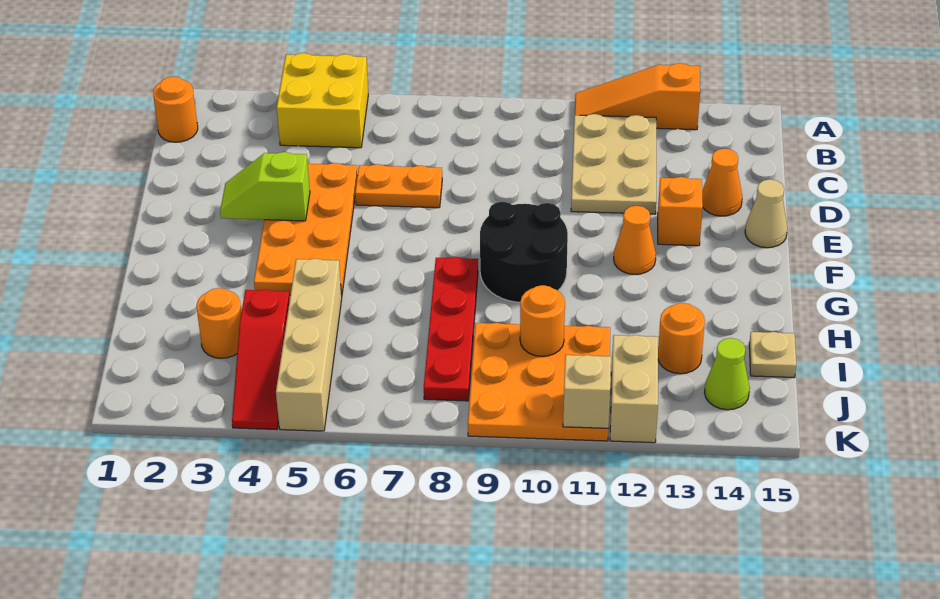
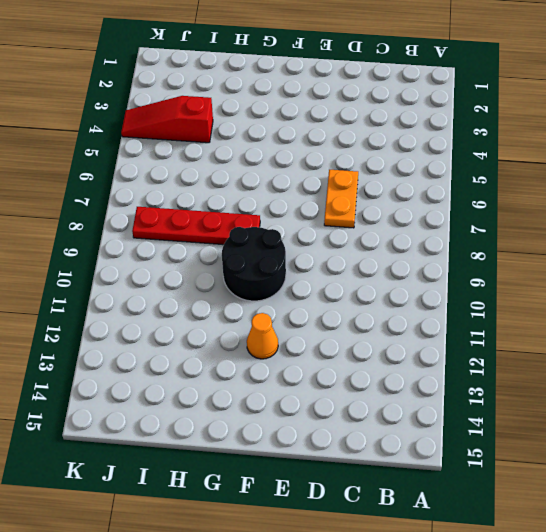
none -> yellow brick A4:B5 level 1
none -> orange slope A11:A13 level 1 top 13
none -> orange round brick B1 level 1

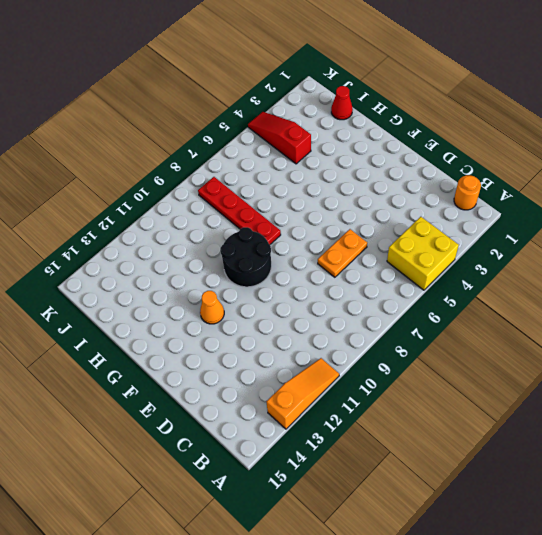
red cone I1 level 1 -> none
none -> tan plate B11:D12 level 1
none -> orange plate D4:G5 level 1
none -> orange cone D14 level 1

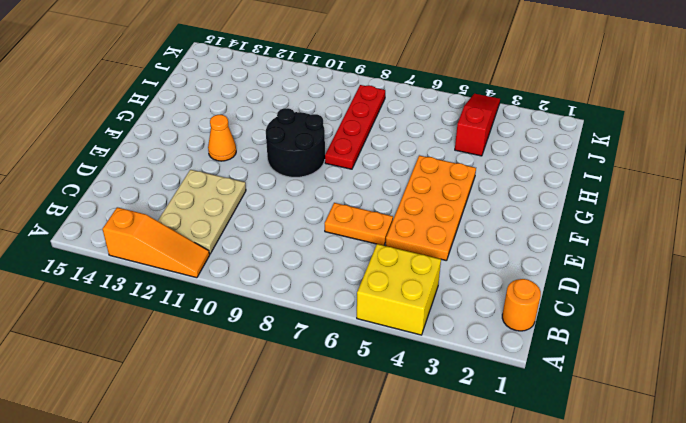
none -> orange cone D14 level 1
none -> orange brick E13 level 1
none -> tan cone E15 level 1

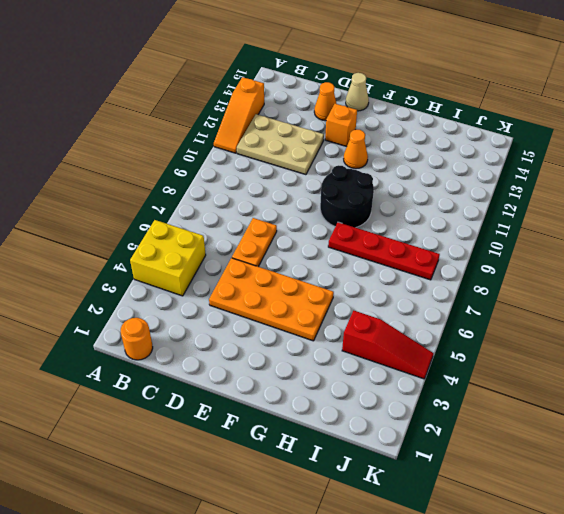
none -> tan brick H5:K5 level 1
none -> orange round brick I3 level 1
none -> orange plate I9:K11 level 1

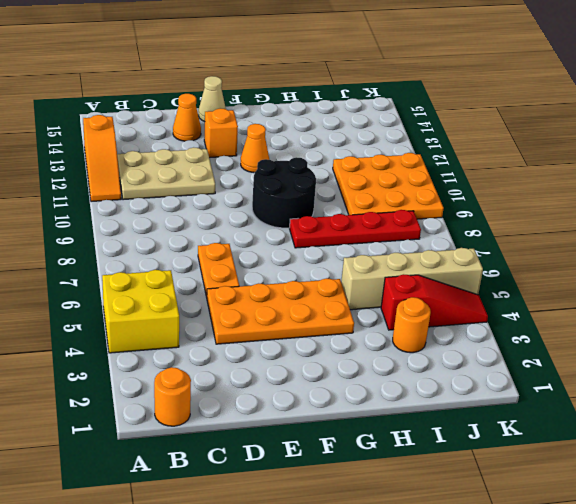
none -> orange round brick I13 level 1
none -> tan plate I15 level 1
none -> tan brick J12:K12 level 1

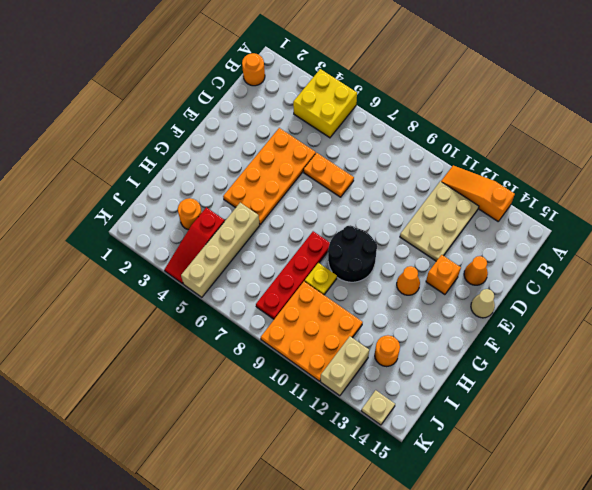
yellow plate H9 level 1 -> none
tan plate K14 level 1 -> tan plate I15 level 1
none -> lime cone J14 level 1
none -> lime slope E3:E4 level 2 top 4
none -> orange round brick I10 level 2

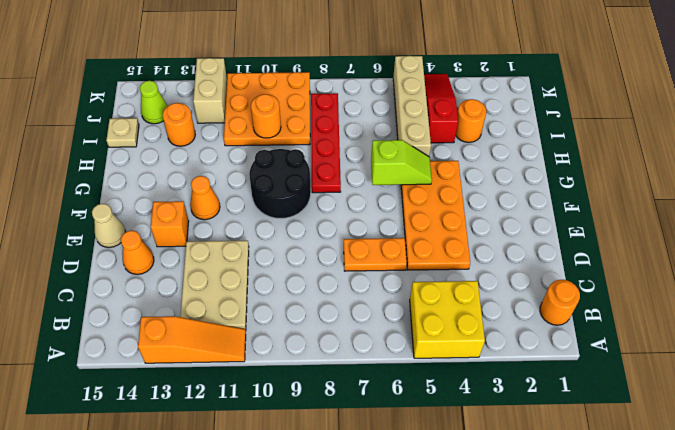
lime slope G5:G6 level 2 top 6 -> lime slope E3:E4 level 2 top 4
none -> tan brick K11 level 2

